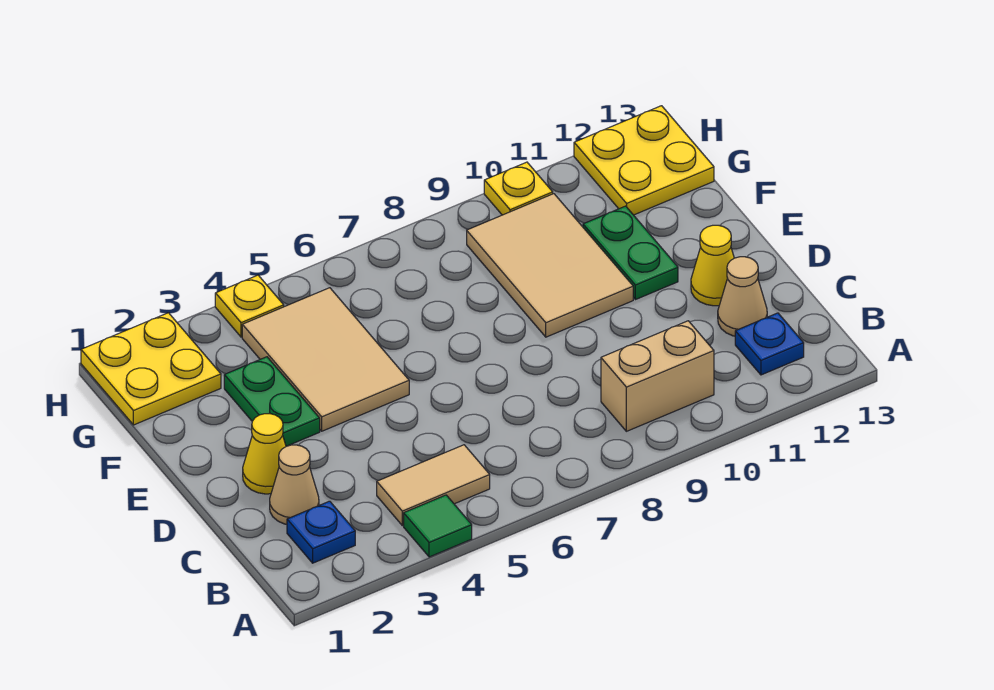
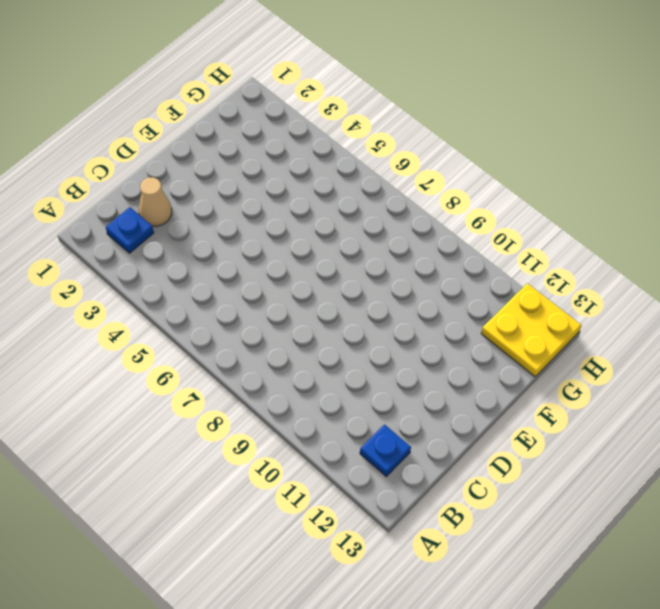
none -> green tile A4 level 1
none -> tan tile B4:B5 level 1
none -> tan brick B9:B10 level 1

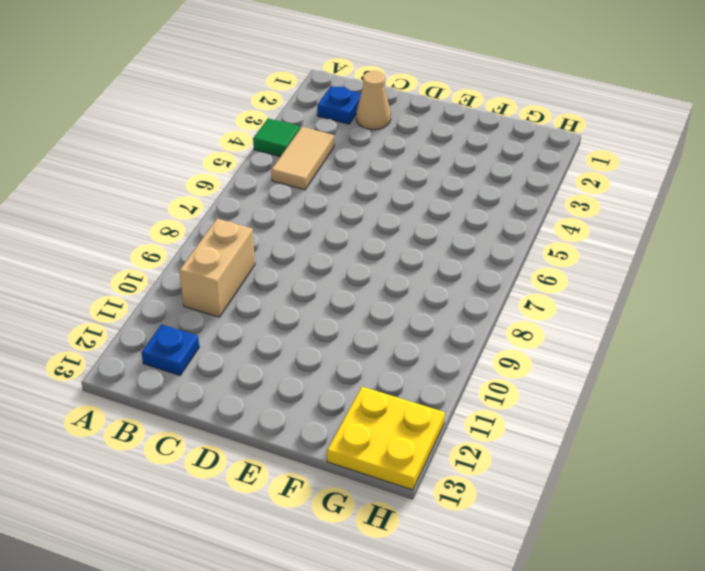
none -> tan cone C12 level 1
none -> yellow cone D2 level 1
none -> yellow cone D12 level 1

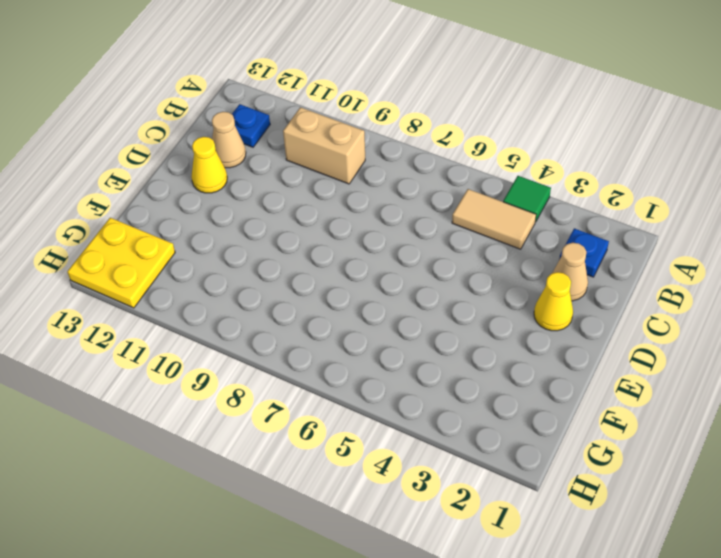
none -> green plate E3:F3 level 1
none -> tan tile E4:G5 level 1
none -> tan tile E9:G10 level 1

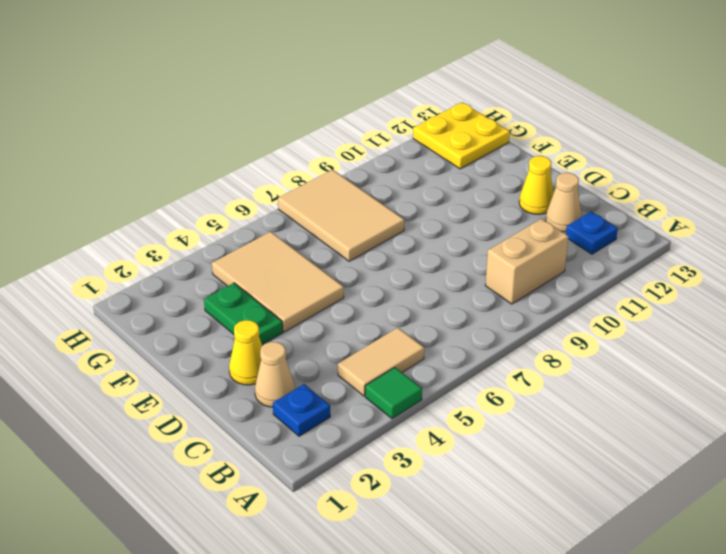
tan tile F7:H8 level 1 -> tan tile E9:G10 level 1
none -> green plate E11:F11 level 1
none -> yellow plate G1:H2 level 1
none -> yellow plate H4 level 1

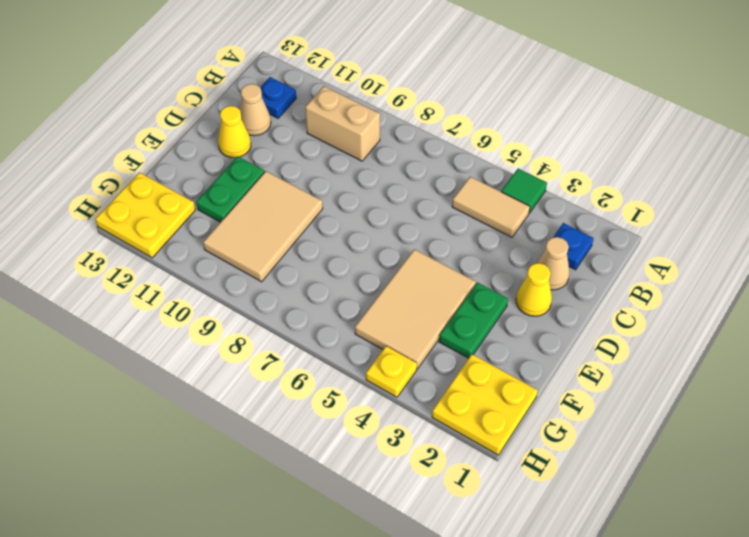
none -> yellow plate H10 level 1

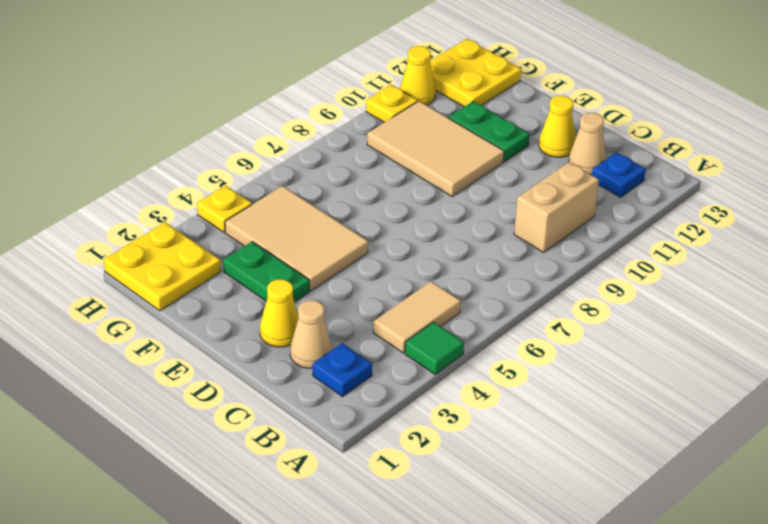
yellow cone H11 level 1 -> none

